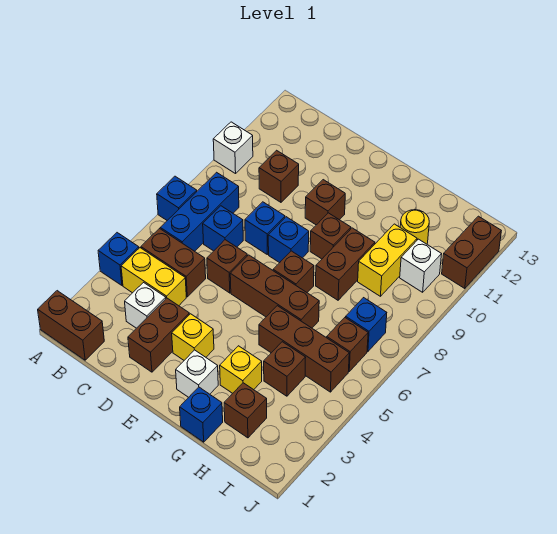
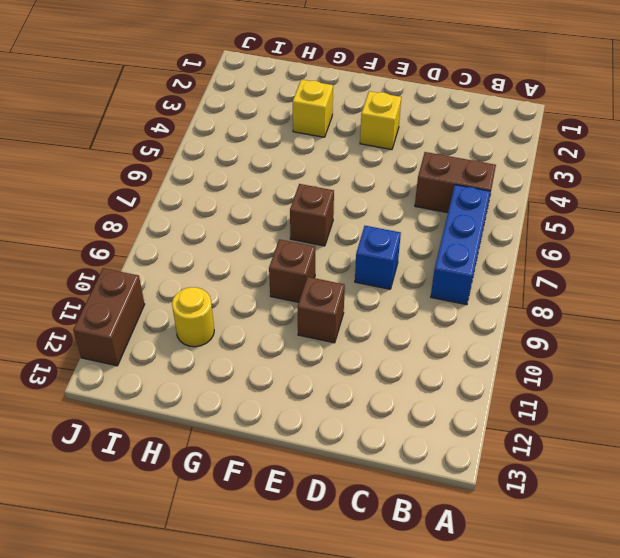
none -> brown brick A1:B1 level 1
none -> blue brick A4 level 1
none -> blue brick A7 level 1
none -> white brick A10 level 1

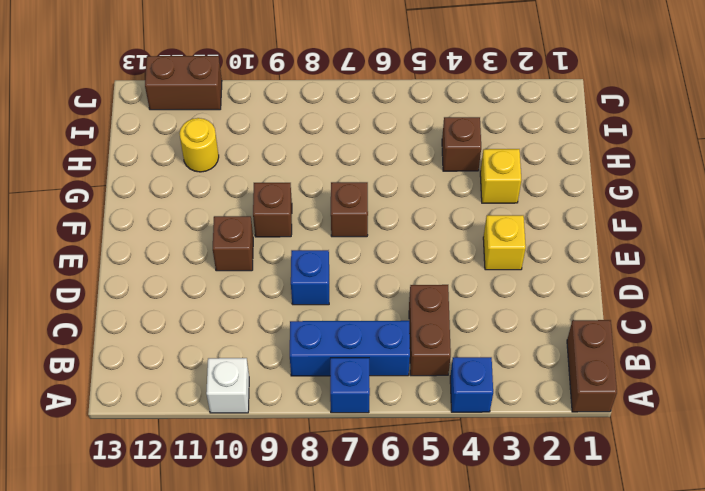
none -> yellow brick B4:C4 level 1
none -> white brick C3 level 1
none -> blue brick C7 level 1
none -> brown brick C10 level 1

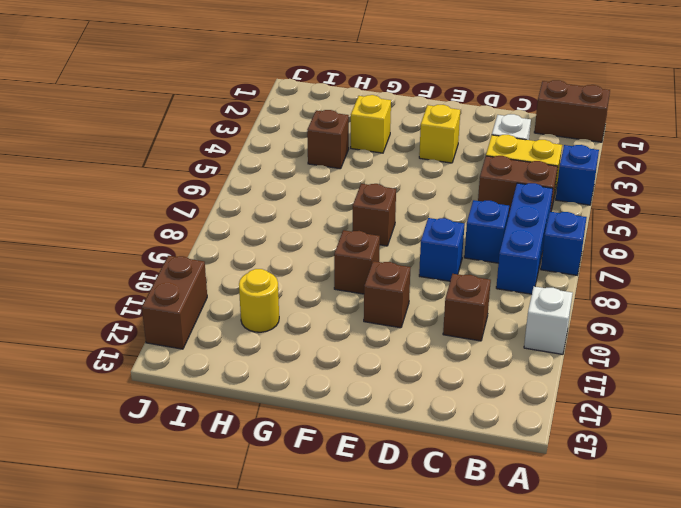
none -> brown brick D2:D3 level 1
none -> brown brick D6 level 1
none -> brown brick E6:G6 level 1
none -> blue brick E8 level 1

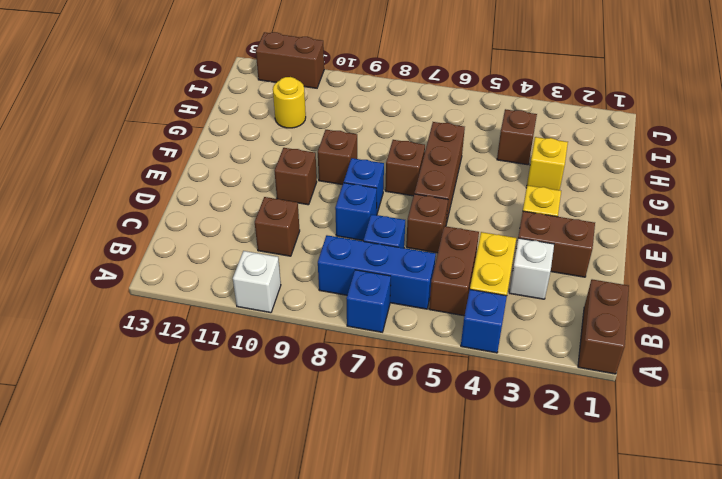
none -> white brick F2 level 1
none -> blue brick G1 level 1
none -> brown brick G5:I5 level 1
none -> brown brick G8:G9 level 1

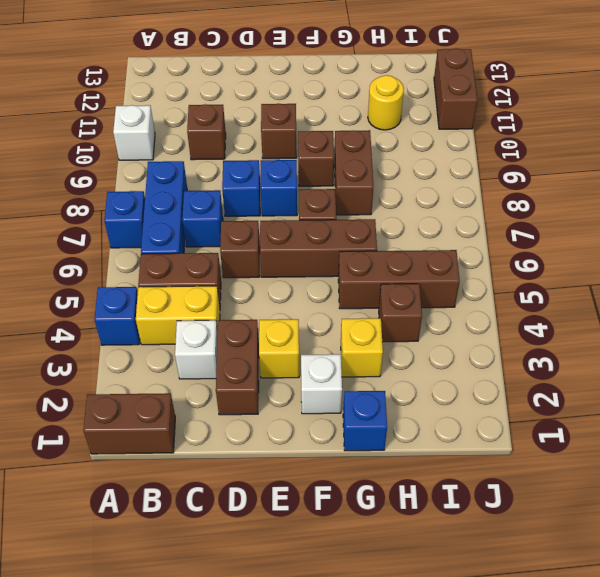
none -> brown brick H2 level 1
none -> yellow brick H9:H10 level 1
none -> brown brick I6 level 1
none -> blue brick I7 level 1

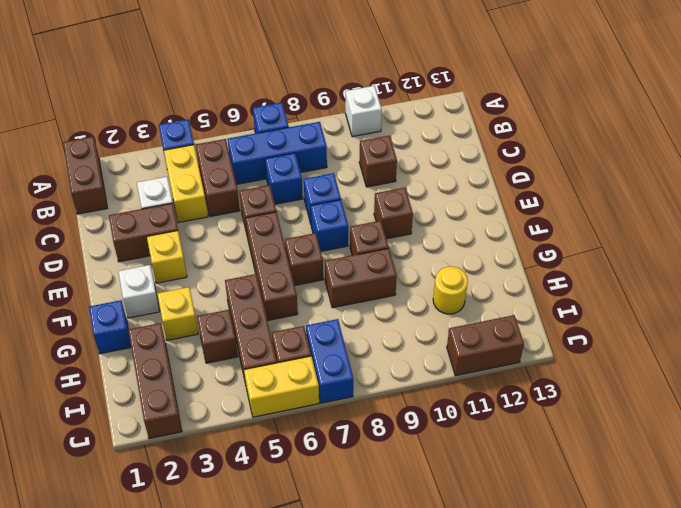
brown brick H2:J2 level 1 -> brown brick H2 level 1
blue brick I7:J7 level 1 -> blue brick I7 level 1
yellow brick J5:J6 level 1 -> yellow brick H9:H10 level 1
none -> white brick I10 level 1

